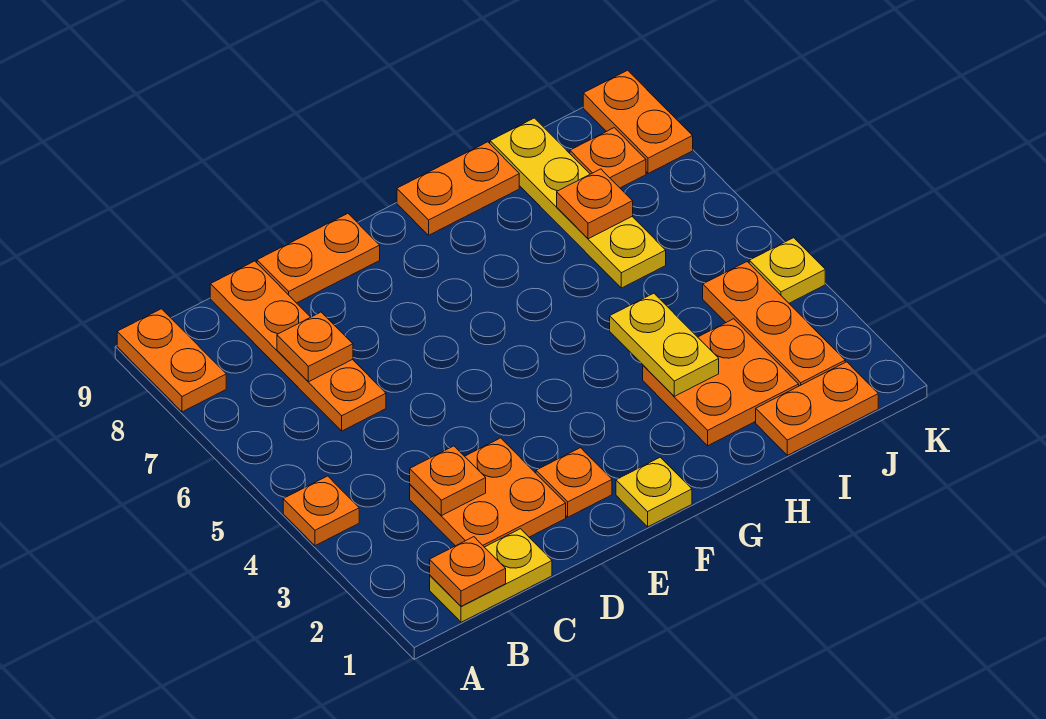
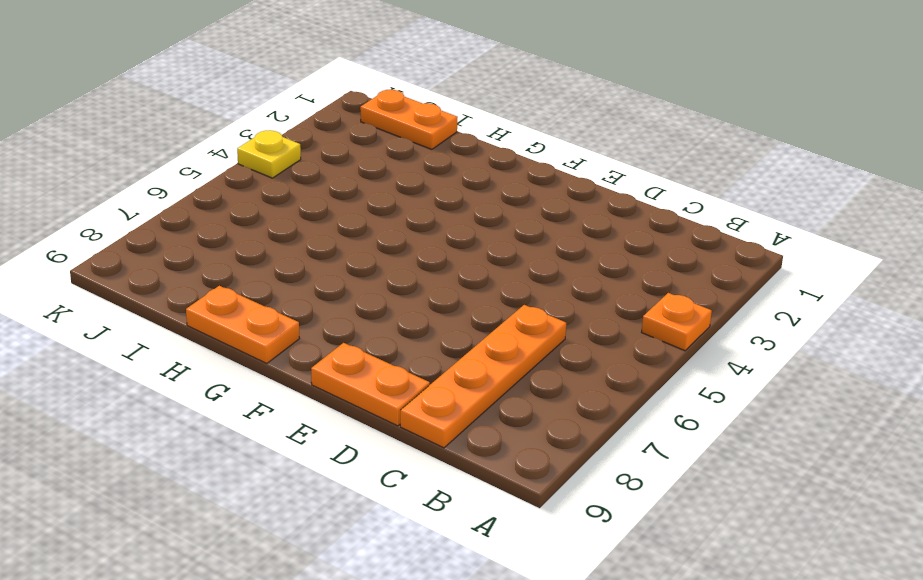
none -> orange plate A8:A9 level 1
none -> yellow plate B1:C1 level 1
none -> orange plate C2:D3 level 1

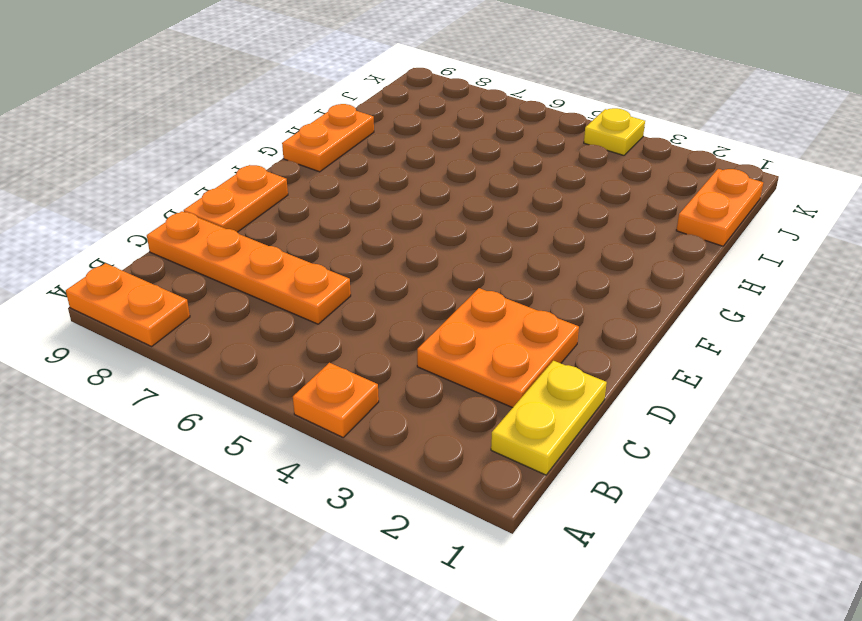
none -> orange plate E2 level 1
none -> yellow plate F1 level 1
none -> orange plate H2:I3 level 1

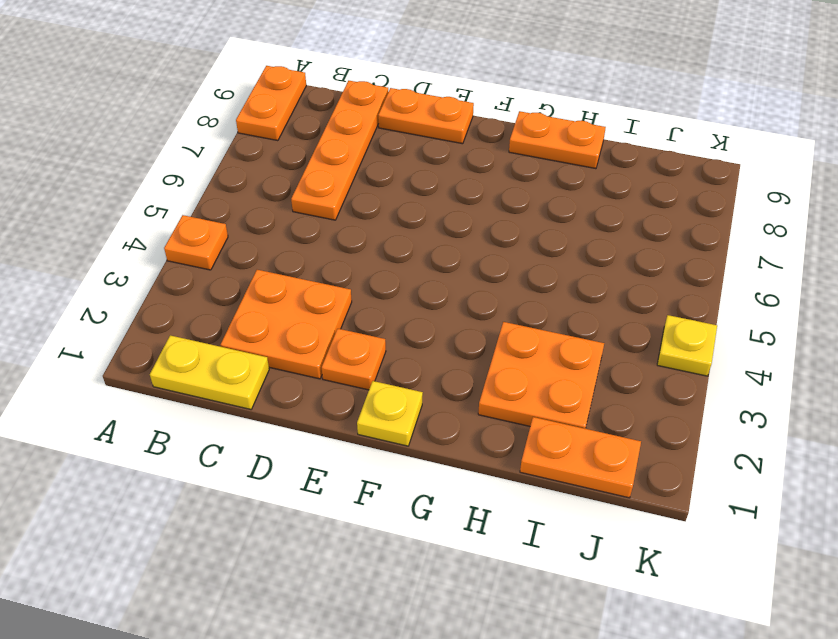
none -> yellow plate I6:I9 level 1
none -> orange plate J2:J4 level 1
none -> orange plate J8 level 1

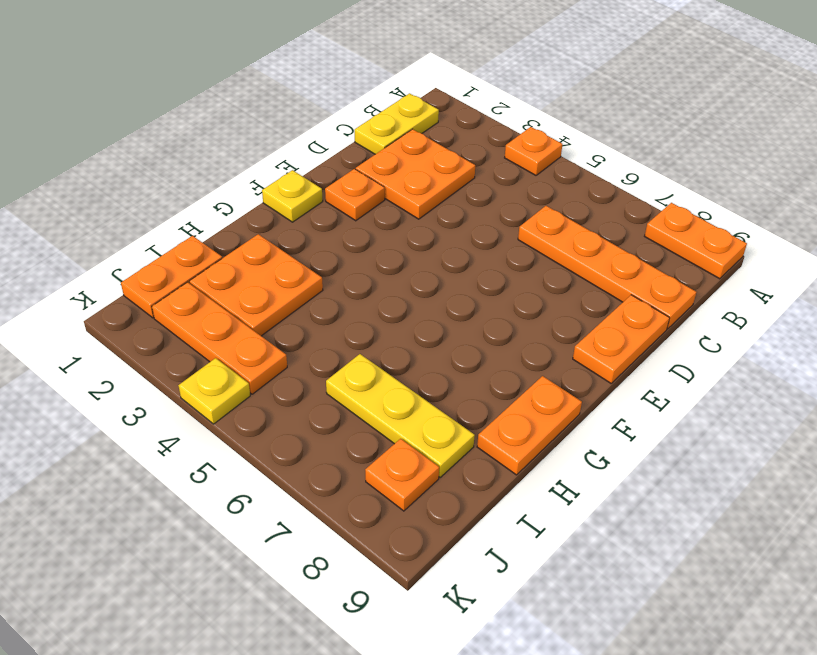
yellow plate I6:I8 level 1 -> yellow plate I6:I9 level 1
none -> orange plate K8:K9 level 1
none -> orange plate B1 level 2
none -> orange plate C3 level 2

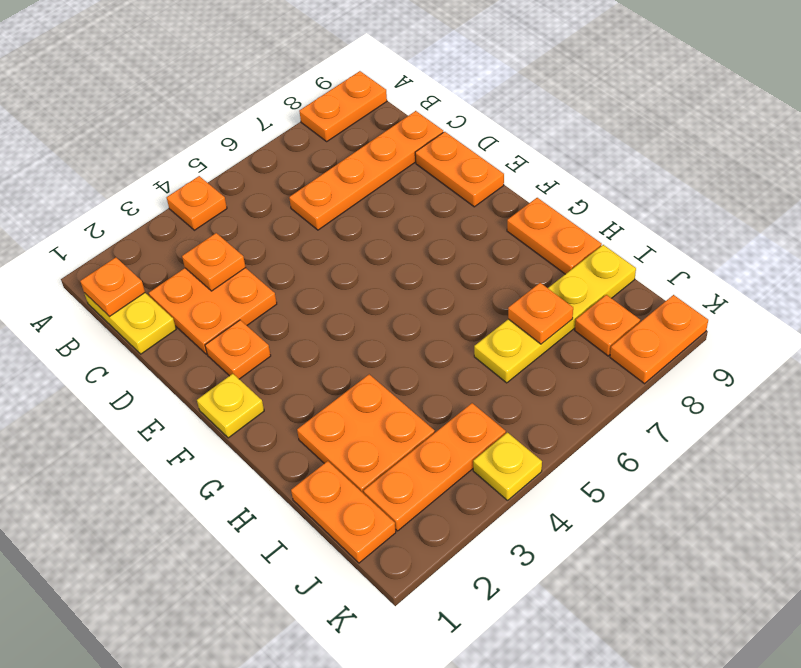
none -> orange plate C7 level 2
none -> yellow plate H3:H4 level 2

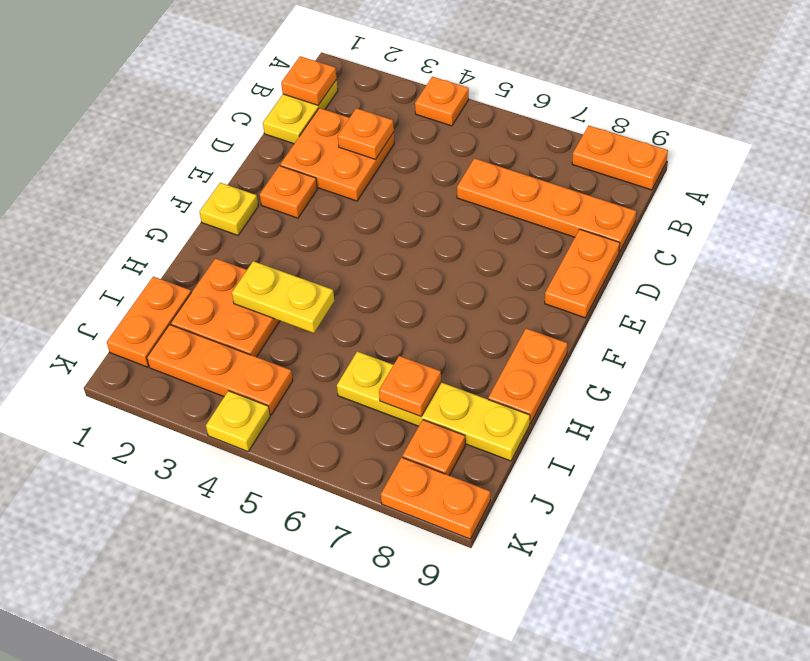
none -> orange plate C7 level 2

